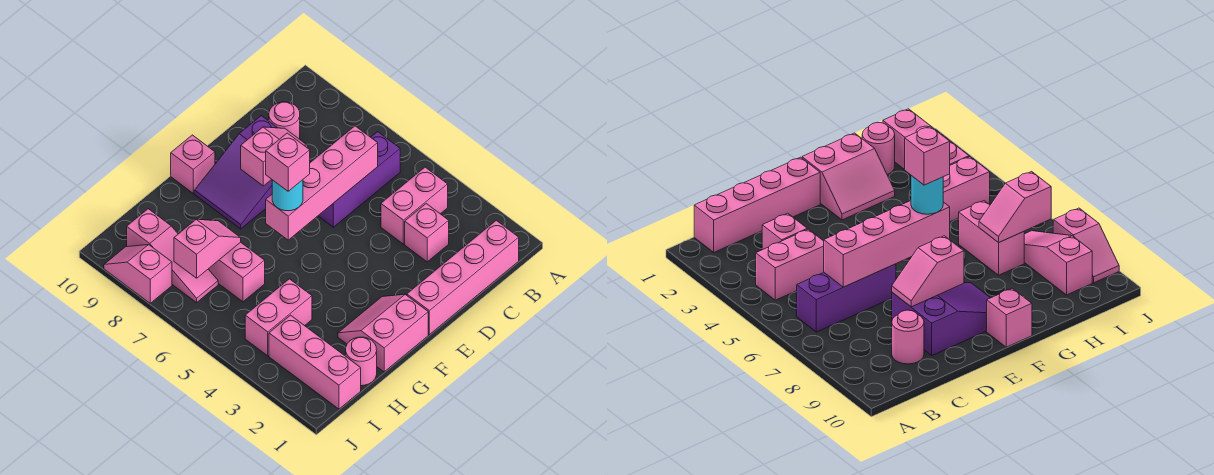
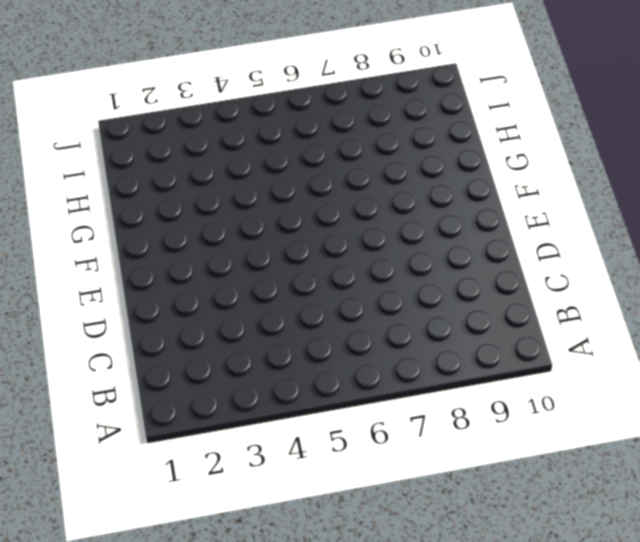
none -> pink brick B1:E1 level 1
none -> pink brick B4:C4 level 1
none -> purple brick B6:D6 level 1

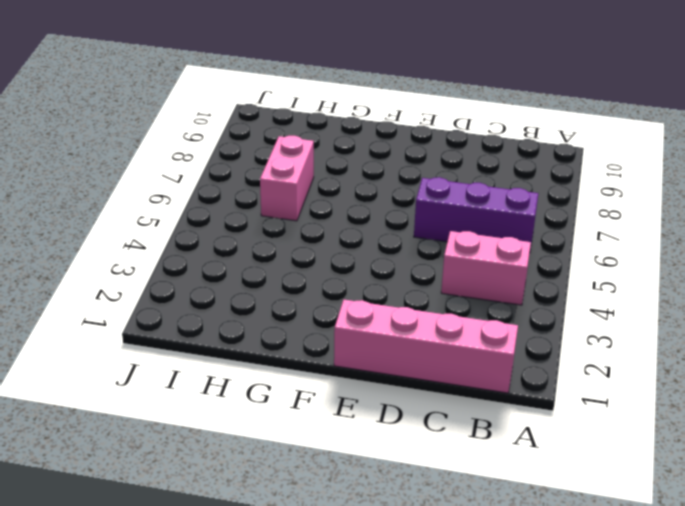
none -> pink brick C3 level 1
none -> pink round brick C9 level 1
none -> purple slope D8:F9 level 1 top D

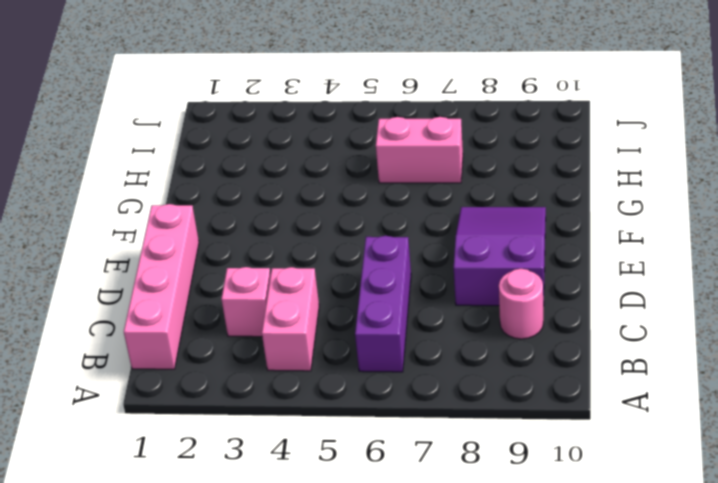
none -> pink slope F1:G2 level 1 top 1
none -> pink brick F10 level 1
none -> pink round brick H1 level 1

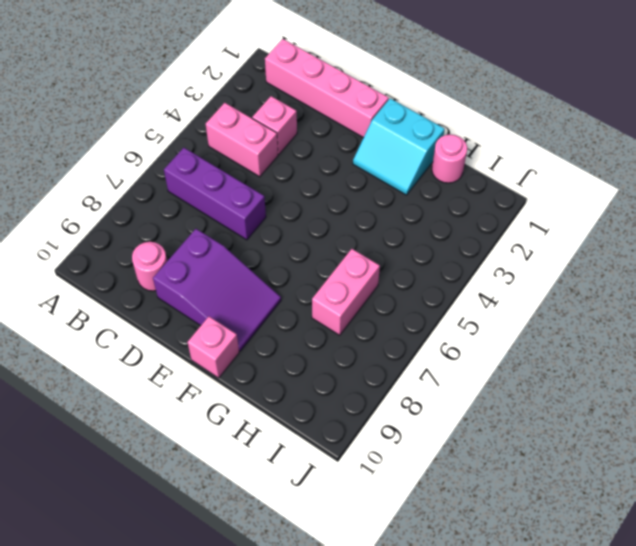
cyan slope F1:G2 level 1 top 1 -> pink slope F1:G2 level 1 top 1
none -> pink brick H4:I4 level 1
none -> pink brick I1:I3 level 1
none -> pink slope I7:I9 level 1 top 9

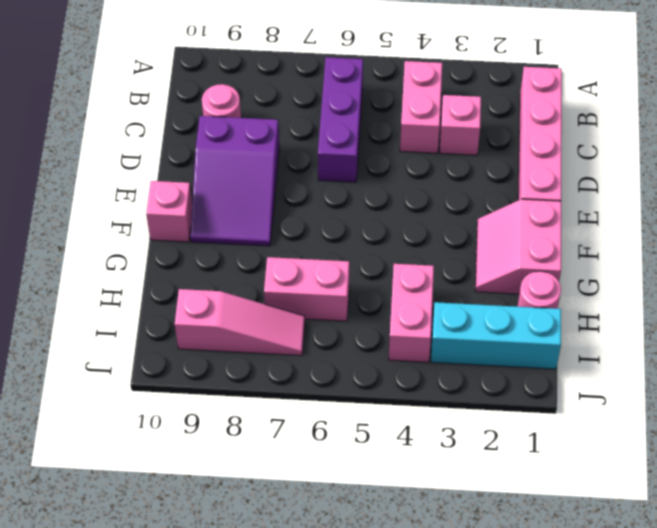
cyan brick I1:I3 level 1 -> pink brick I1:I3 level 1
none -> pink slope J8:J9 level 1 top 8
none -> pink brick C6:F6 level 2
none -> pink slope D8:E8 level 2 top E

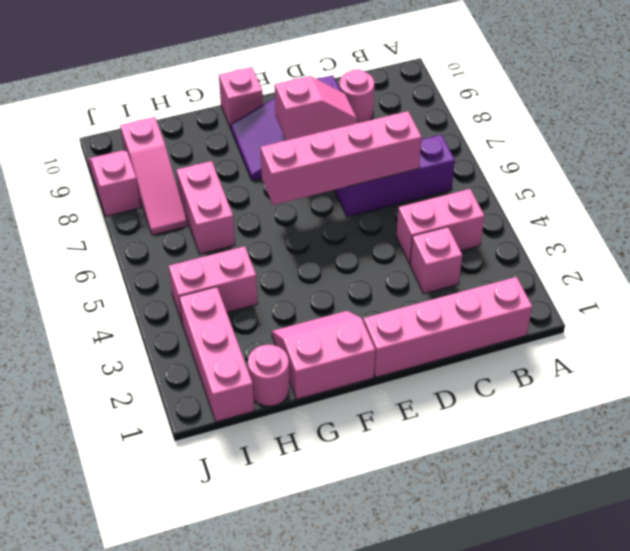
none -> pink slope H7:I7 level 2 top I
none -> cyan round brick F6 level 3
none -> pink brick F6 level 4

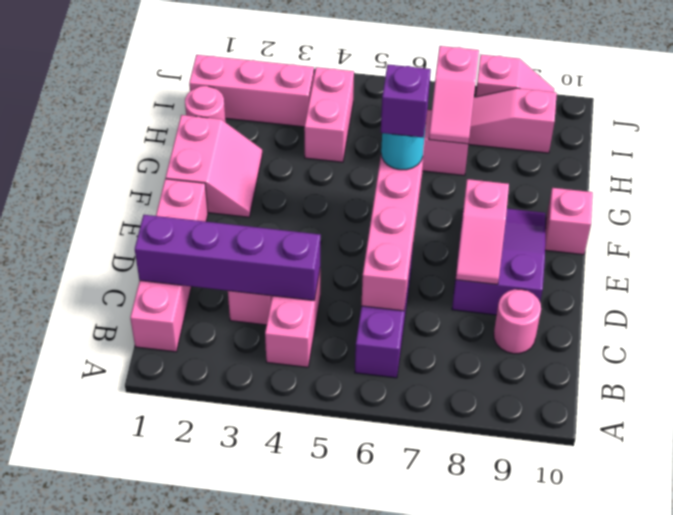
purple brick C1:C4 level 2 -> none
purple brick F6 level 4 -> pink brick F6 level 4

